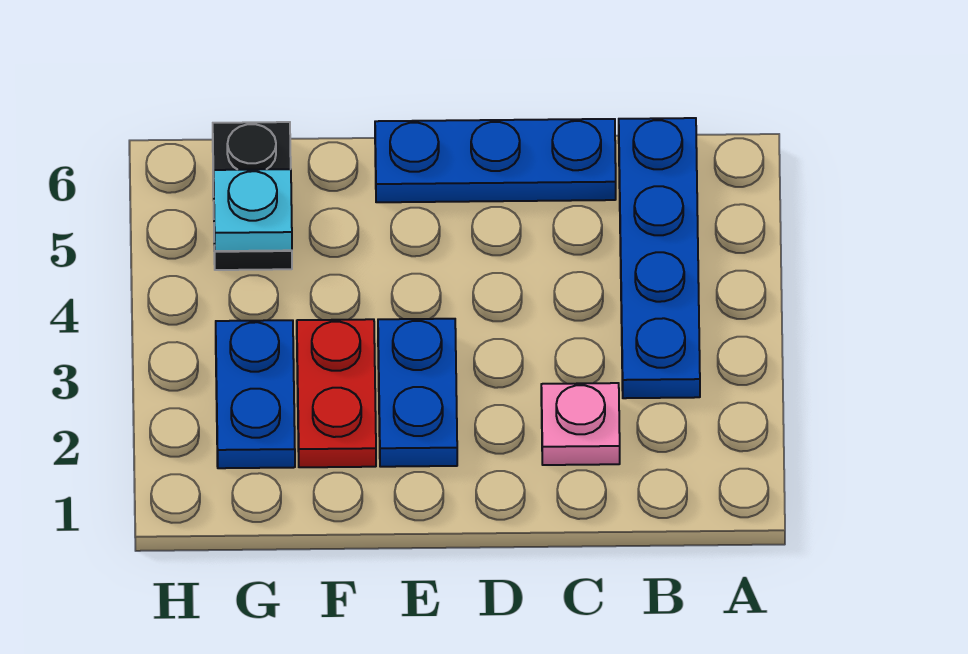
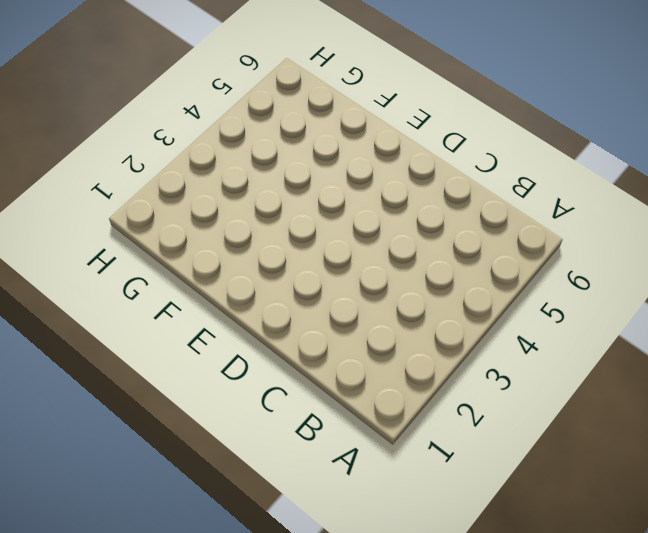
none -> blue plate B3:B6 level 1
none -> pink plate C2 level 1

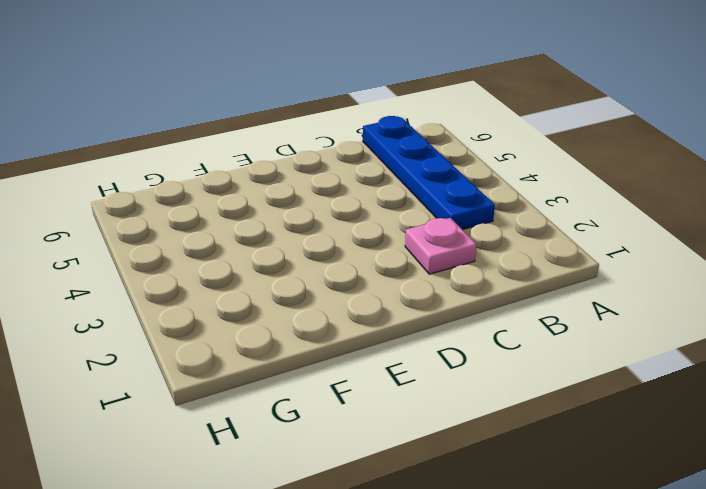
none -> blue plate C6:E6 level 1
none -> blue plate E2:E3 level 1

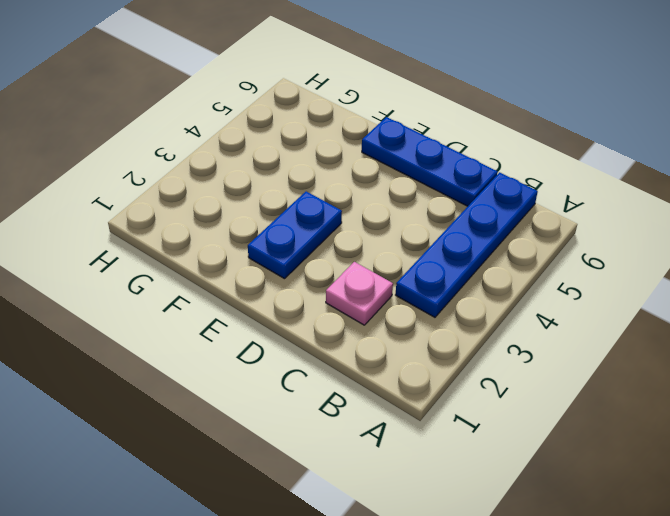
none -> red plate F2:F3 level 1
none -> blue plate G2:G3 level 1

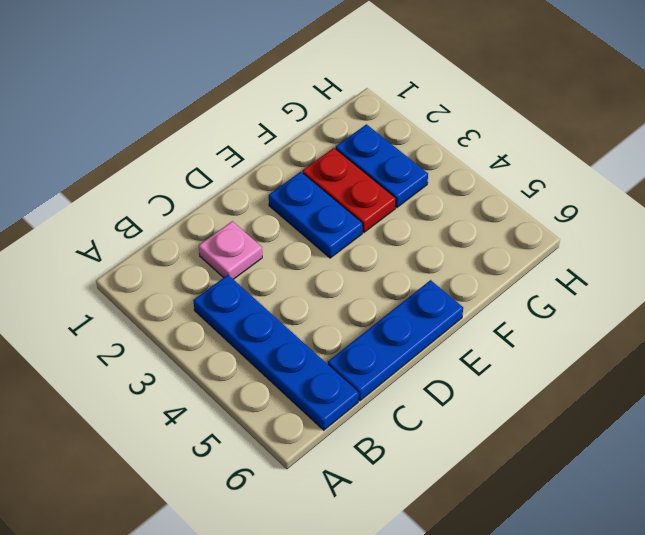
none -> black plate G5:G6 level 1
none -> cyan plate G5 level 2

